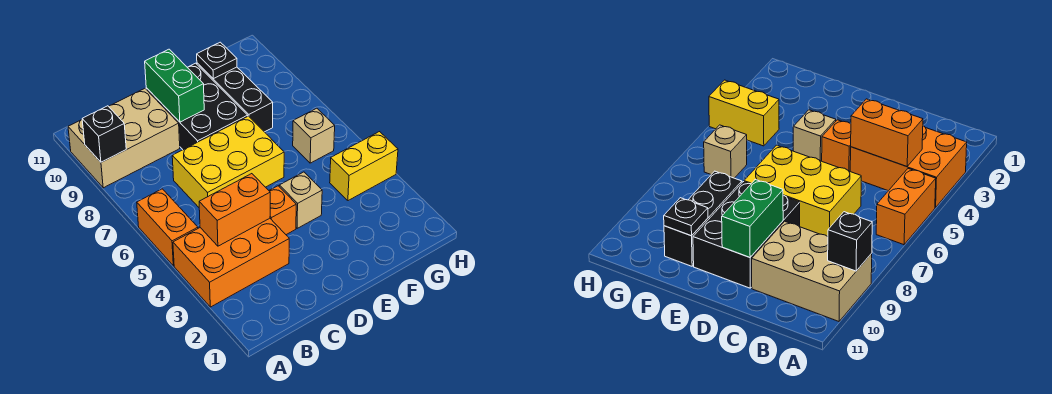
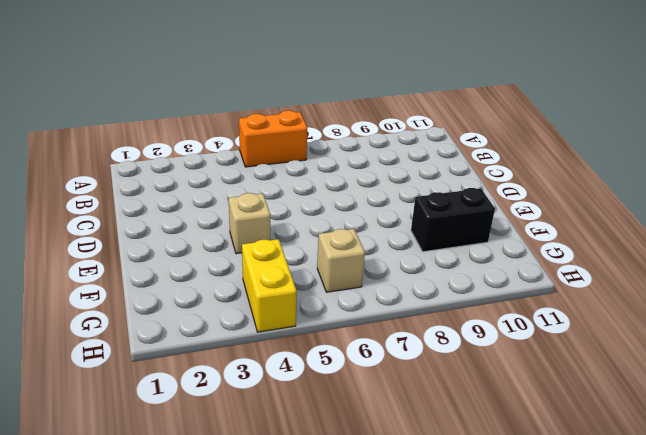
black brick F9:F10 level 1 -> black brick F8:F10 level 1
none -> orange brick A3:C4 level 1
none -> tan brick A9:C10 level 1
none -> yellow brick C6:E7 level 1

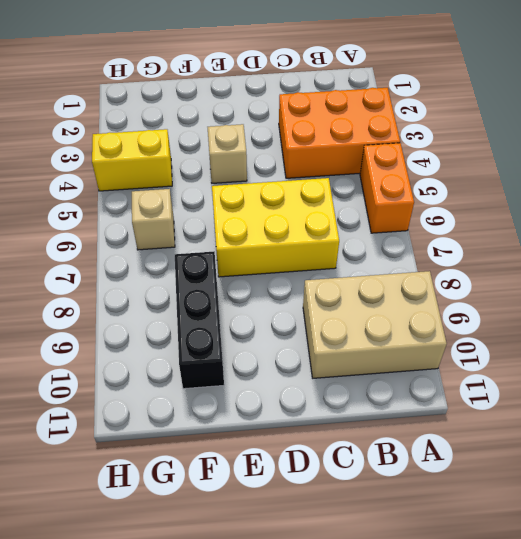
none -> orange brick D4 level 1
none -> black brick D8:E10 level 1
none -> black brick A9 level 2

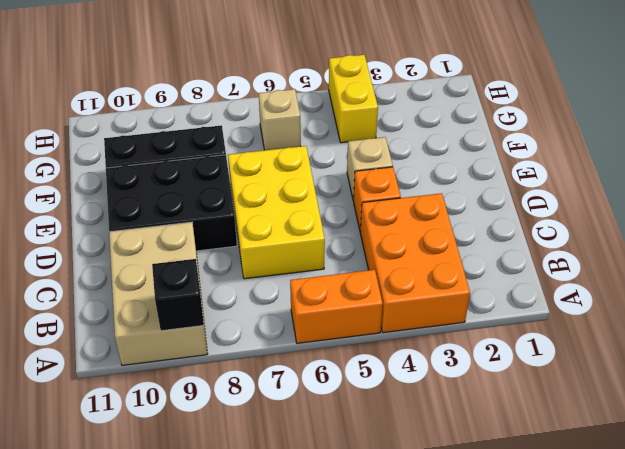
none -> orange brick B4:C4 level 2
none -> green brick D9:D10 level 2
none -> black plate F10 level 2

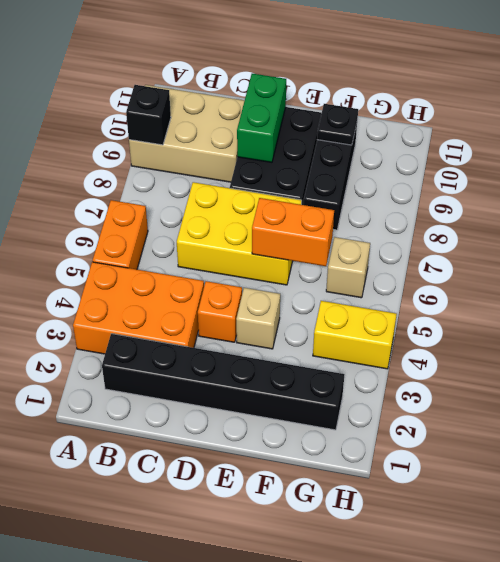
black brick B2:G2 level 1 -> none
orange brick E6:F6 level 2 -> orange brick B4:C4 level 2

